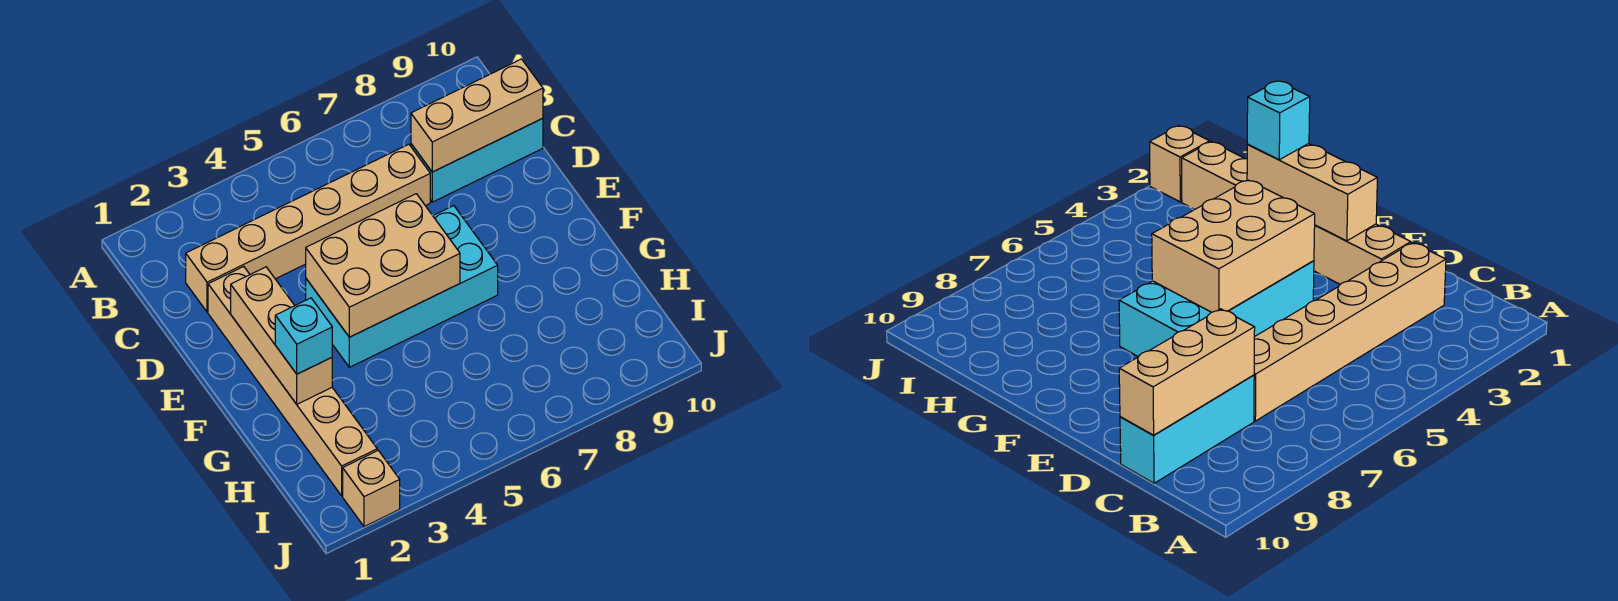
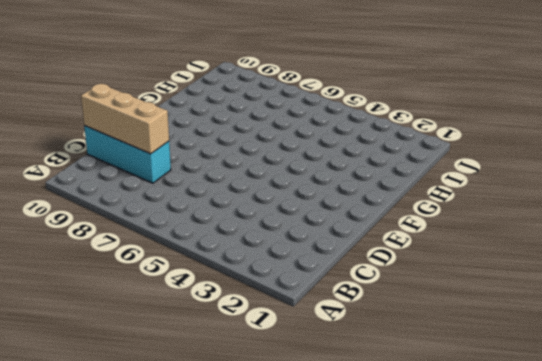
none -> tan brick C2:C7 level 1
none -> tan brick D2:I2 level 1

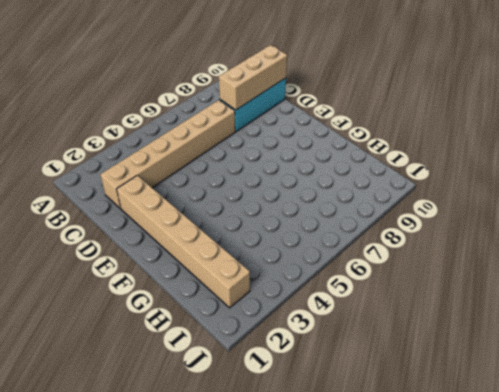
none -> cyan brick E4:F7 level 1
none -> tan brick J2 level 1

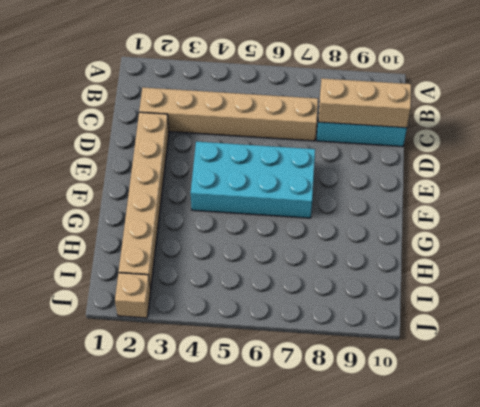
none -> tan brick E2:G2 level 2
none -> tan brick E4:F6 level 2

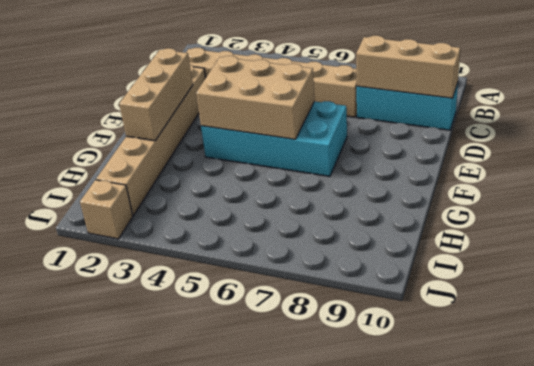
none -> cyan brick G2 level 3

